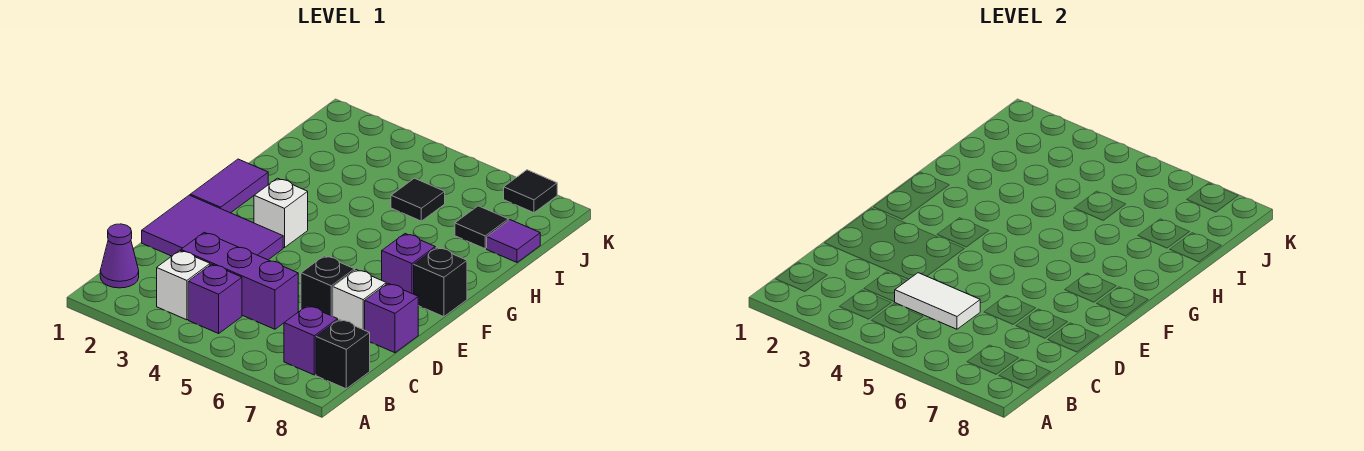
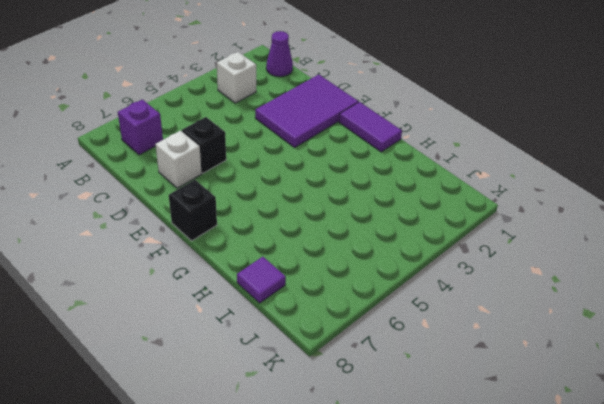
none -> purple brick B4 level 1
none -> black brick B8 level 1
none -> purple brick C3:C5 level 1

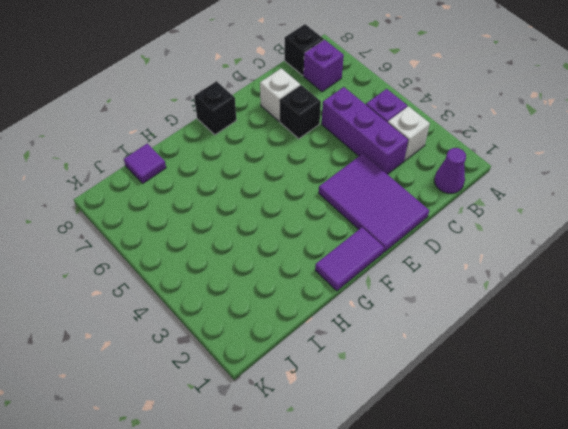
none -> purple brick D8 level 1
none -> white brick F3 level 1
none -> purple brick F7 level 1

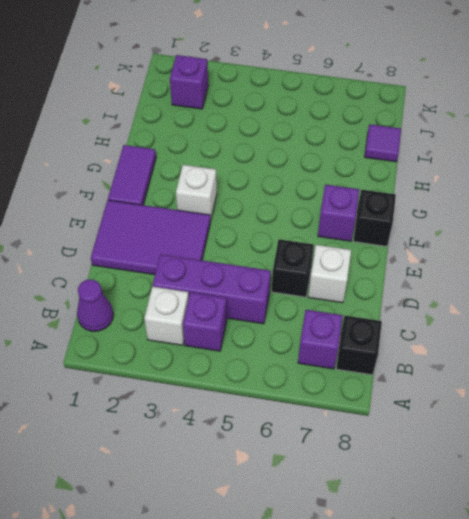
purple brick J2 level 1 -> purple brick D8 level 1
none -> black tile I5 level 1
none -> black tile I7 level 1
none -> black tile K7 level 1

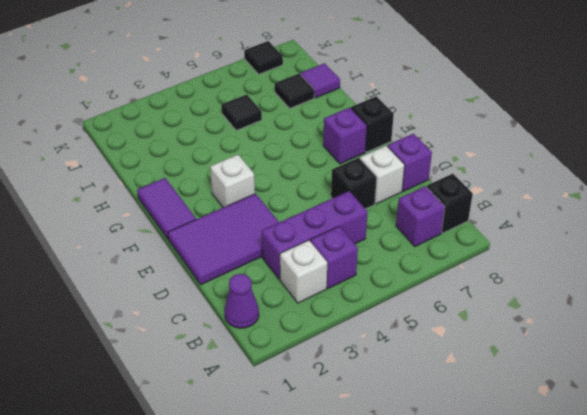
none -> white tile C4:C5 level 2

